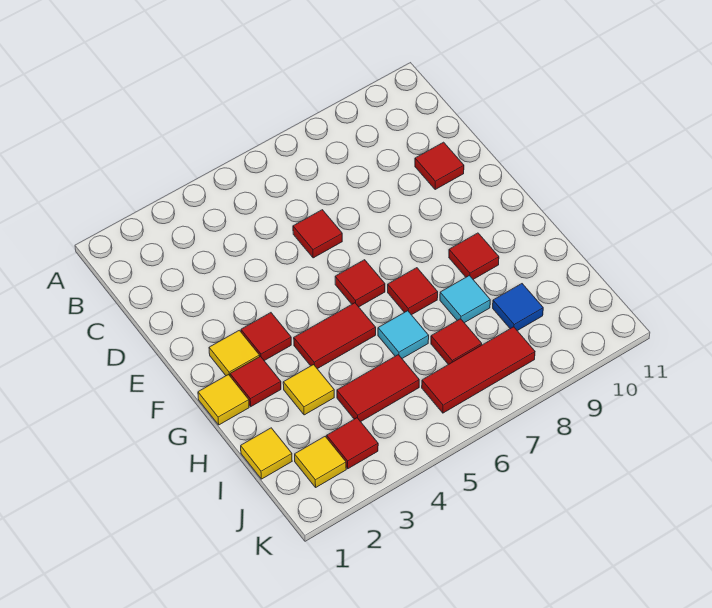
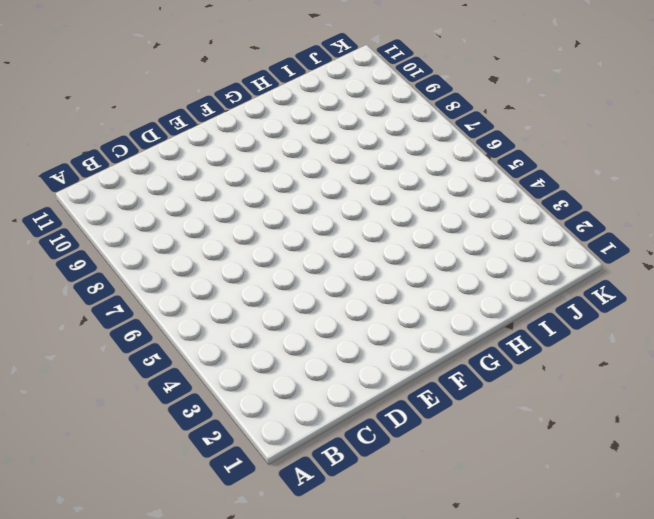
none -> red tile D6 level 1
none -> red tile D10 level 1
none -> yellow tile F2 level 1

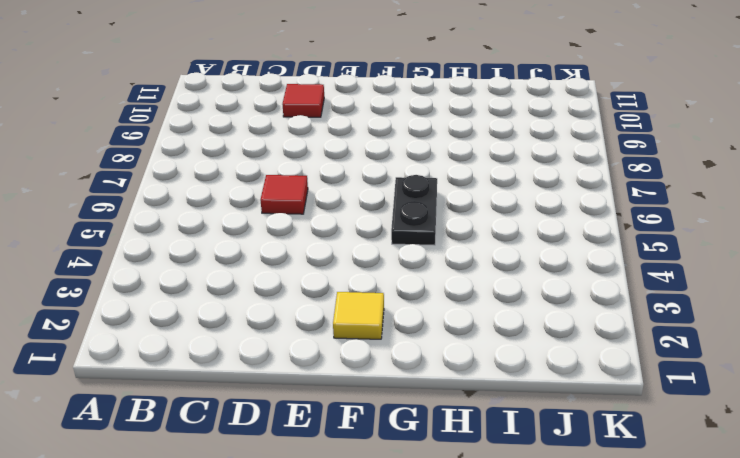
black plate G5:G6 level 1 -> red tile G4:G5 level 1
none -> red tile F3 level 1
none -> red tile F6 level 1
none -> yellow tile G1 level 1

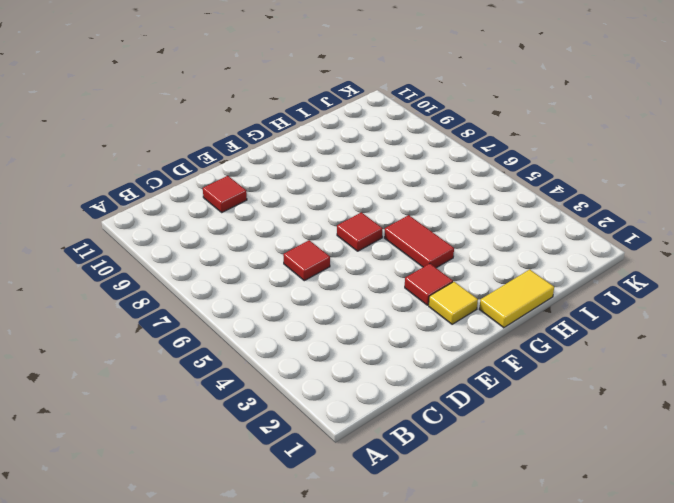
yellow tile G1:H1 level 1 -> yellow tile G1 level 1
none -> red tile G2 level 1
none -> red tile G7 level 1
none -> red tile G9 level 1

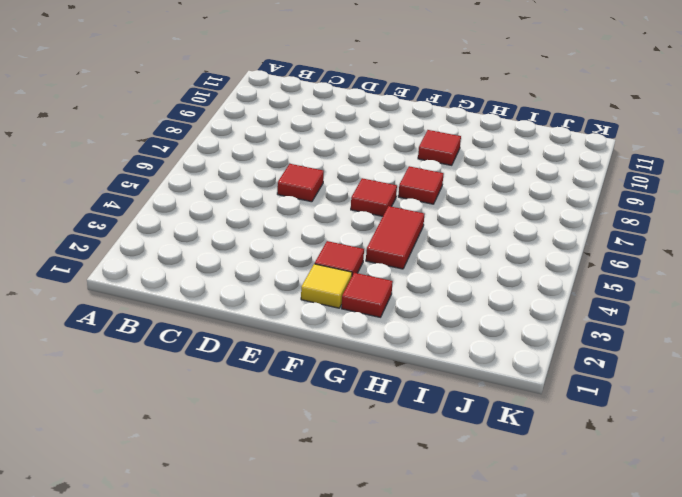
none -> red tile D10 level 1
none -> yellow tile G1 level 1
none -> yellow tile H3 level 1

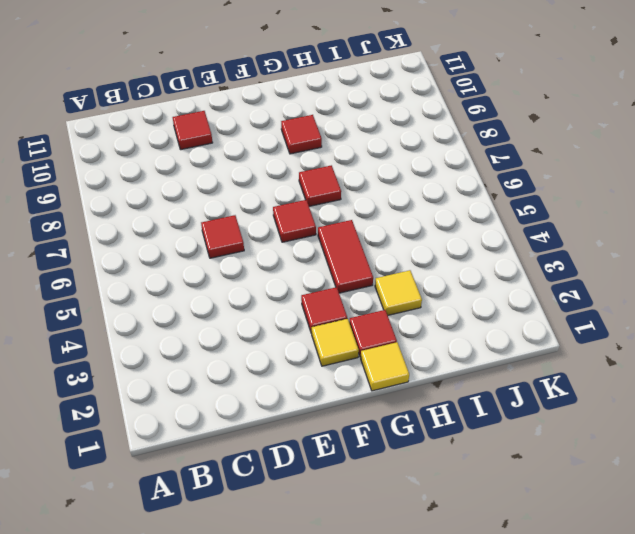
none -> cyan tile H6 level 1
none -> cyan tile H8 level 1
none -> yellow tile I1 level 1

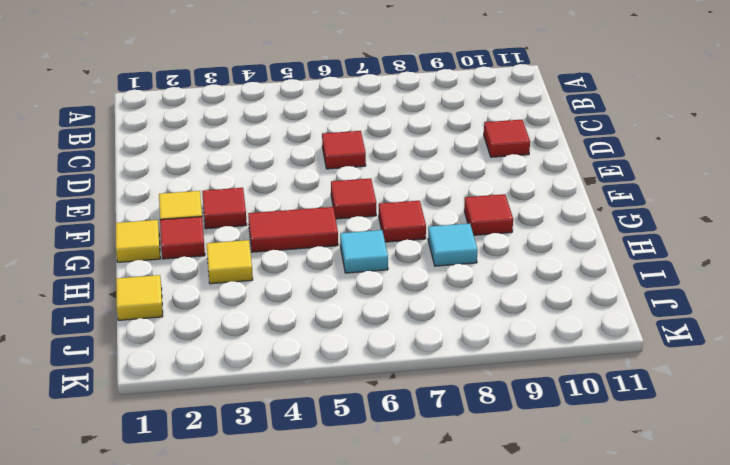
none -> red tile I4:I5 level 1
none -> red tile I7 level 1
none -> blue tile I9 level 1

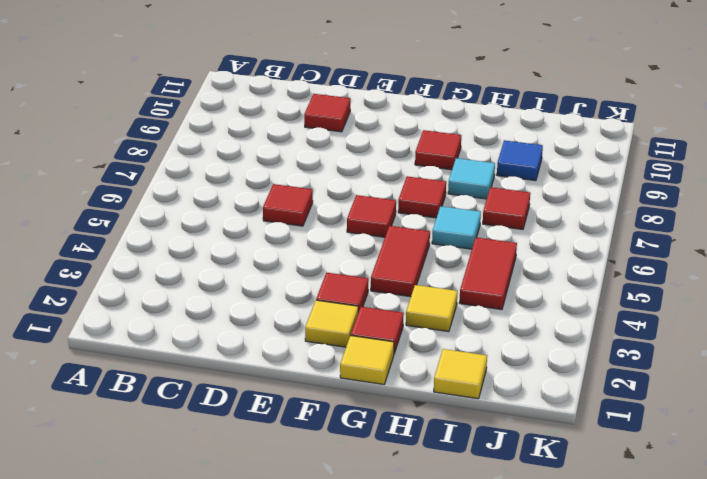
none -> yellow tile J2 level 1
none -> red tile J3 level 1
none -> red tile J6:J8 level 1

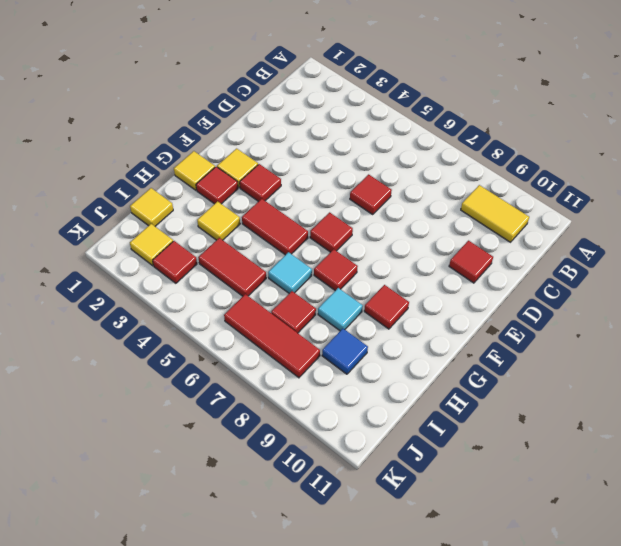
yellow tile B9:B10 level 1 -> none

